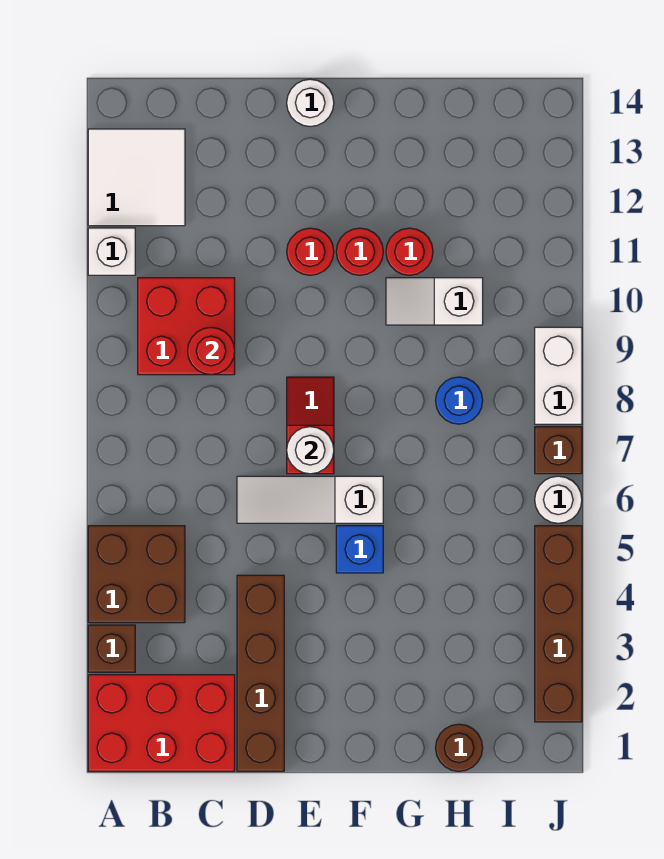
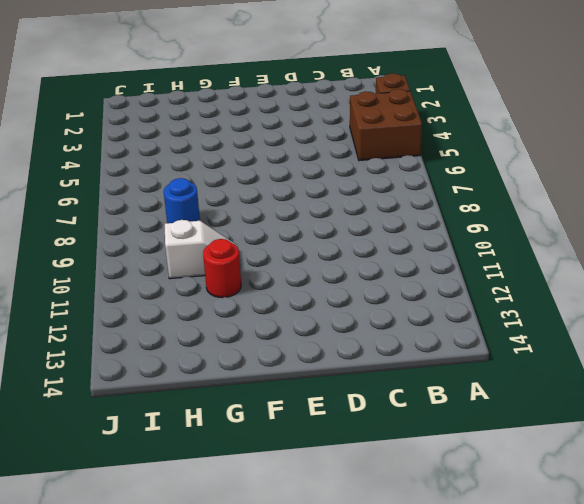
none -> red brick A1:C2 level 1
none -> white brick A11 level 1
none -> white tile A12:B13 level 1

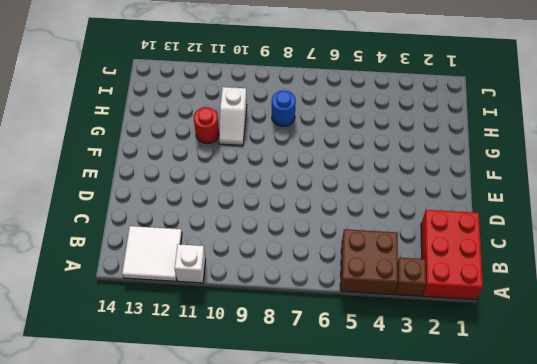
none -> red brick B9:C10 level 1
none -> brown brick D1:D4 level 1
none -> white slope D6:F6 level 1 top F

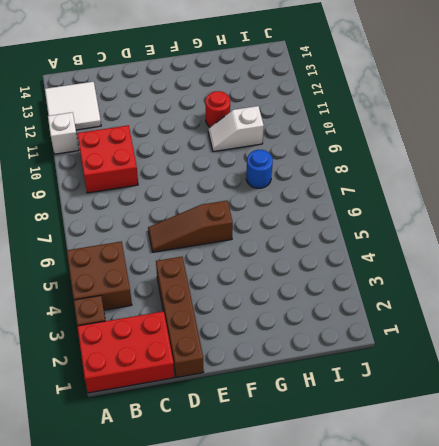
brown slope D6:F6 level 1 top F -> white slope D6:F6 level 1 top F
none -> red slope E7:E8 level 1 top 7
none -> red round brick E11 level 1
none -> white round brick E14 level 1

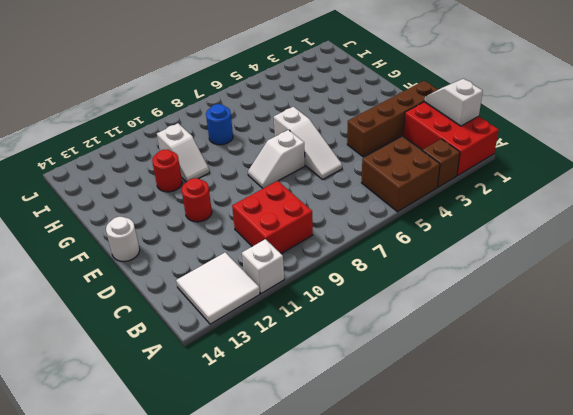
white slope B1:C1 level 2 top B -> none
white slope E7:E8 level 1 top 7 -> red slope E7:E8 level 1 top 7
none -> blue brick F5 level 1
none -> red round brick F11 level 1
none -> brown round brick H1 level 1

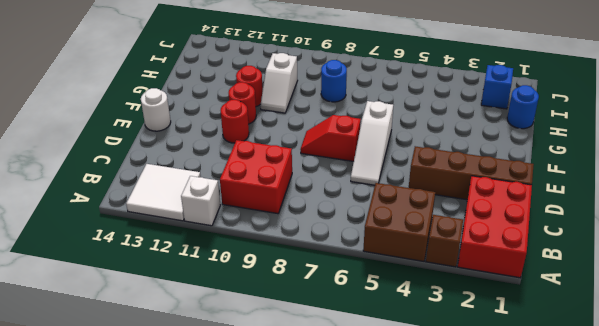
blue round brick H1 level 1 -> brown round brick H1 level 1
blue brick I2 level 1 -> blue brick F5 level 1
none -> brown brick J2:J5 level 1
none -> white round brick J6 level 1
none -> brown brick J7 level 1

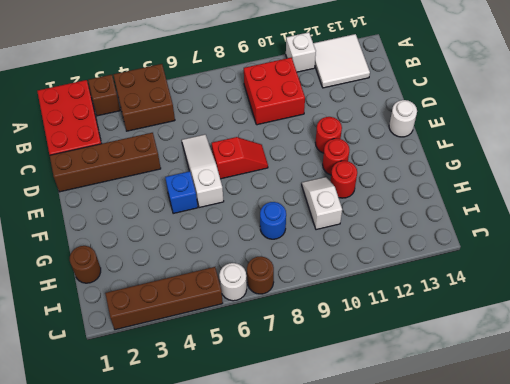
brown round brick J7 level 1 -> brown brick J7 level 1
none -> white brick J8:J9 level 1
none -> red round brick C9 level 2
none -> white round brick E7 level 2

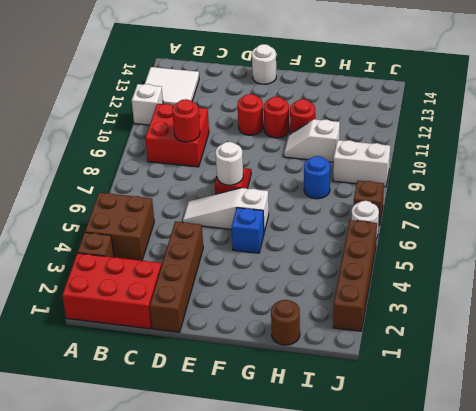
white brick I9:J9 level 1 -> white brick J8:J9 level 1

